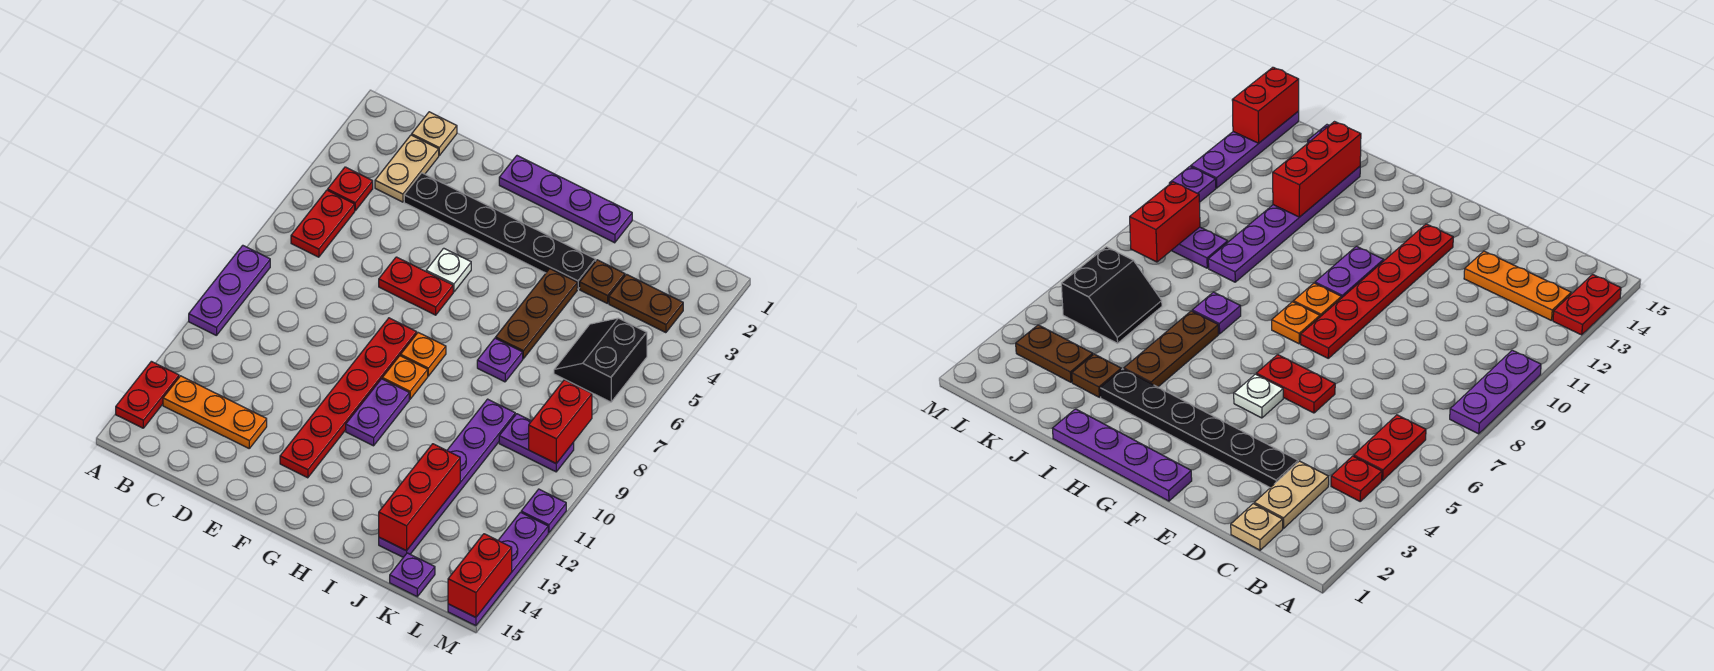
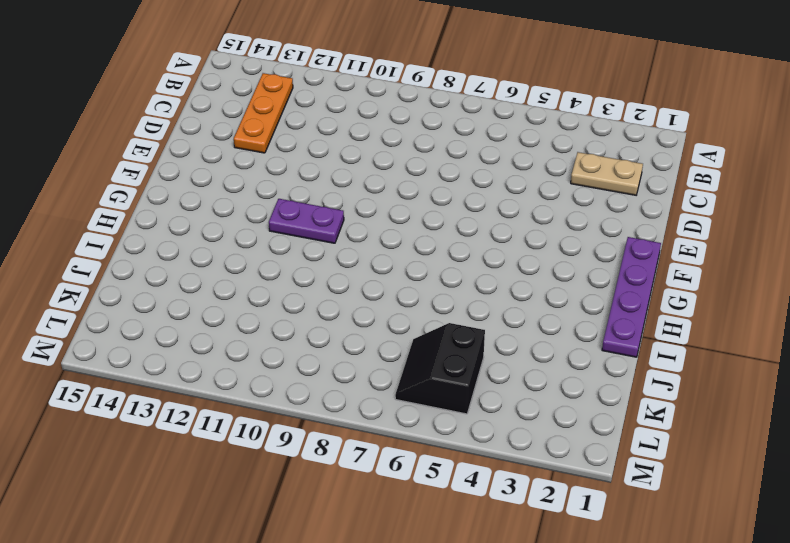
black slope K5:L6 level 1 top 5 -> black slope K5:L6 level 1 top L
none -> purple plate A8:A10 level 1
none -> red plate A13:A14 level 1
none -> red plate B4 level 1

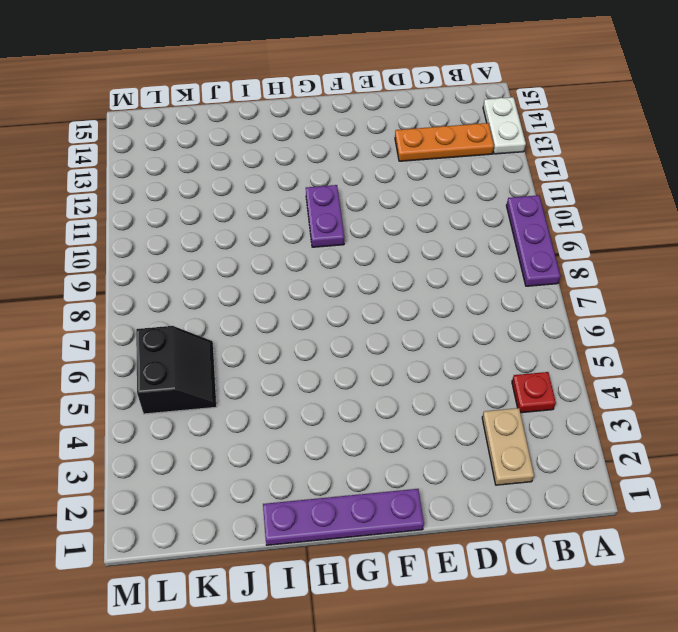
white plate A13:A14 level 1 -> red plate A13:A14 level 1
none -> red plate B5:B6 level 1
none -> tan plate C1 level 1
none -> black plate D3:I3 level 1

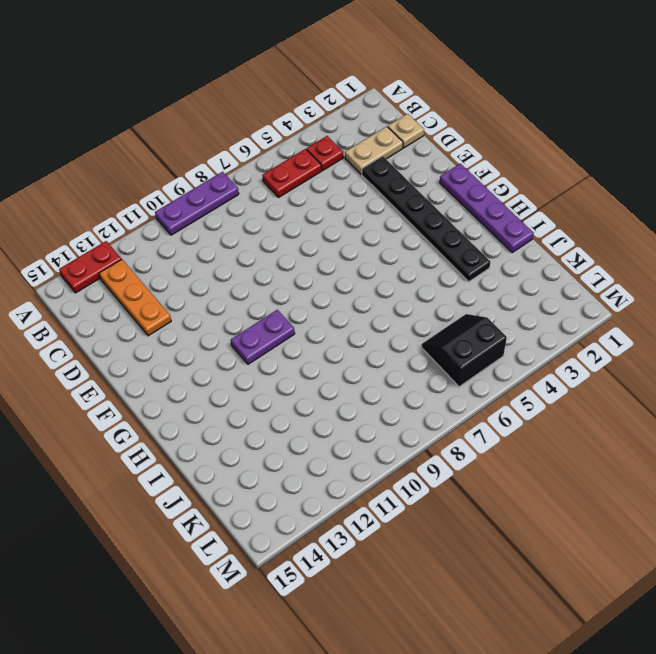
none -> red plate E6:F6 level 1
none -> white plate F5 level 1
none -> red plate F8:F13 level 1

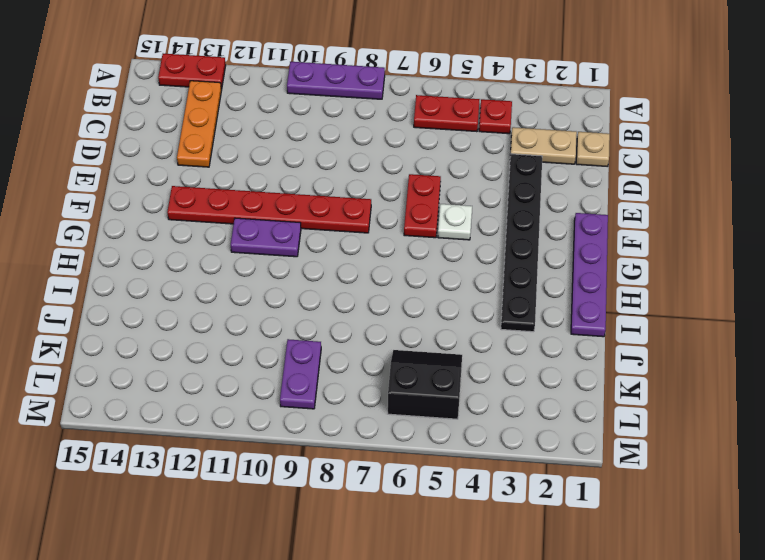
none -> orange plate G8 level 1
none -> orange plate G9 level 1
none -> brown plate I4:I6 level 1

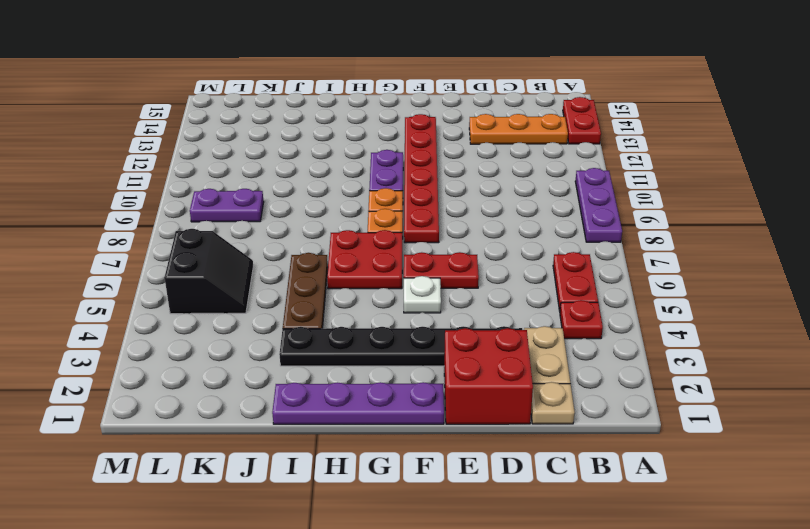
red brick D1:E2 level 1 -> none
red plate G6:H7 level 1 -> none
none -> purple plate I7 level 1
none -> brown plate J3 level 1
none -> purple plate J9:J14 level 1

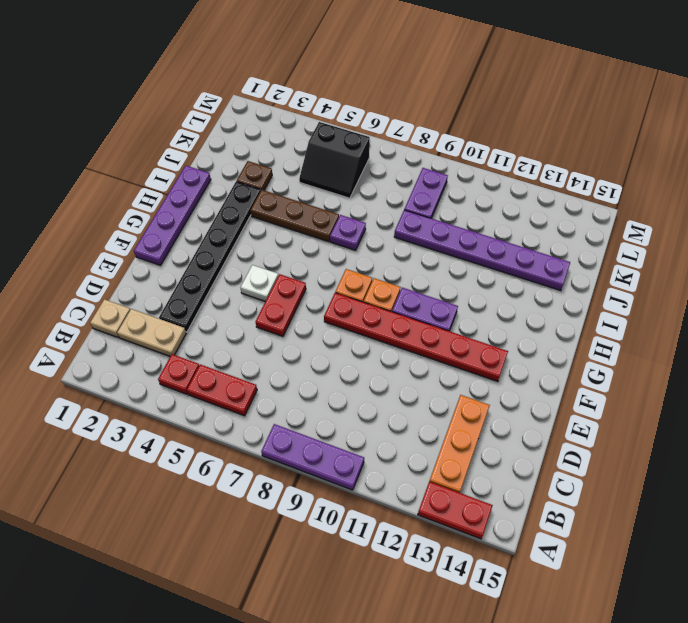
none -> brown plate K3:L3 level 1
none -> purple plate K15 level 1
none -> purple plate M11 level 1

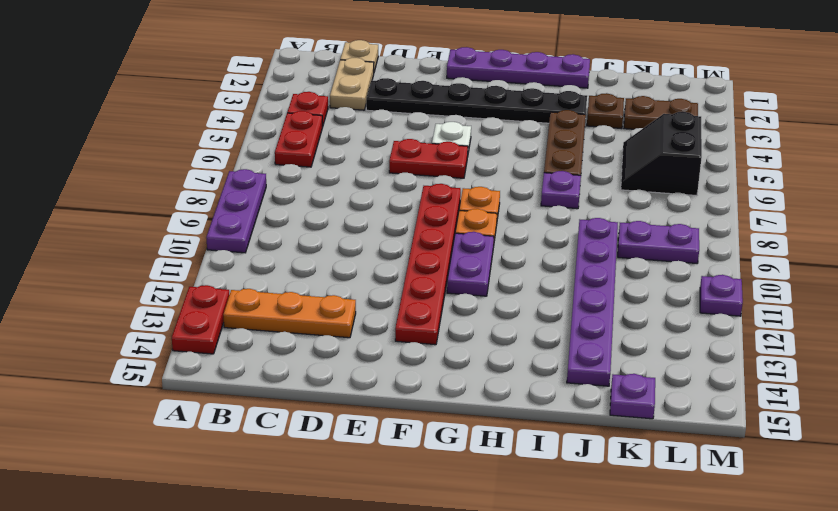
none -> purple plate M12:M15 level 1
none -> red brick J12:J14 level 2
none -> red brick L8:L9 level 2

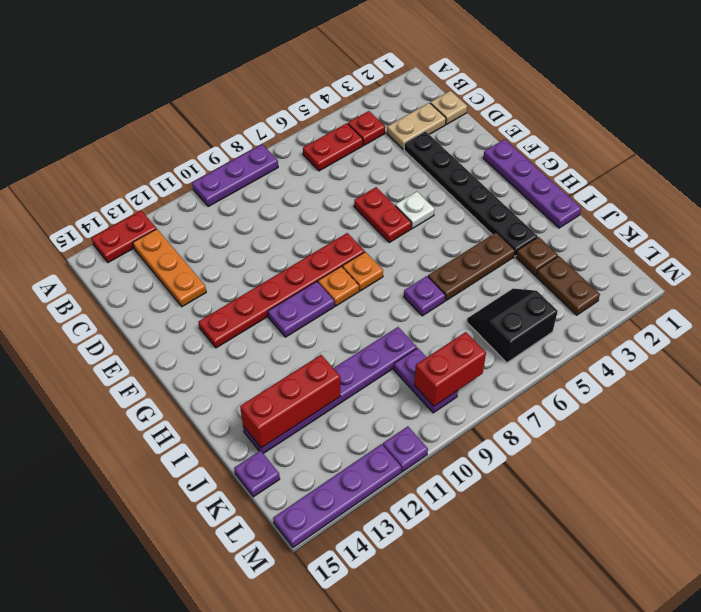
none -> red brick M14:M15 level 2

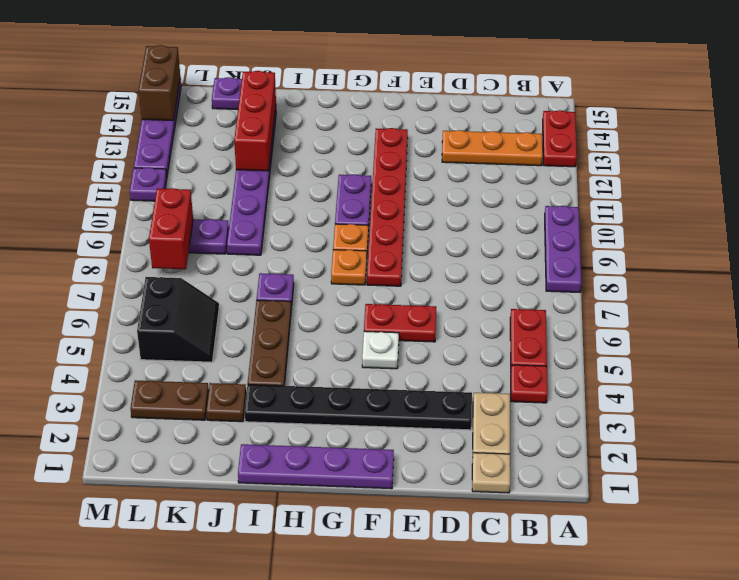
brown brick M14:M15 level 2 -> red brick M14:M15 level 2

